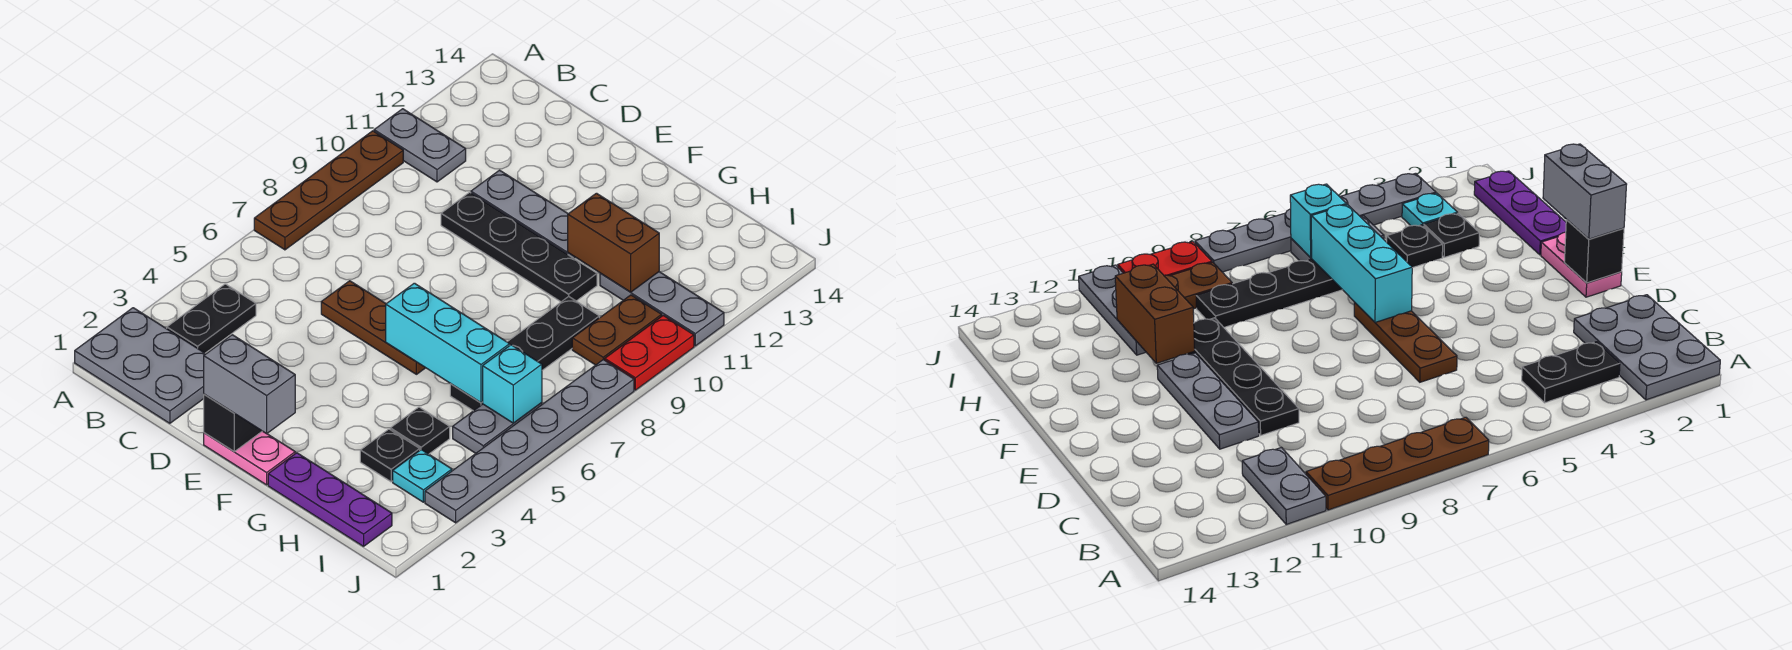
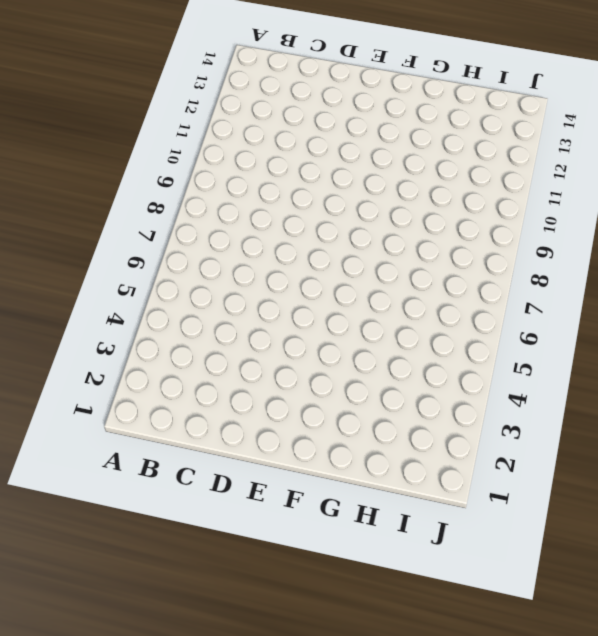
none -> grey plate A1:C2 level 1
none -> brown plate A7:A10 level 1
none -> grey plate A11:B11 level 1

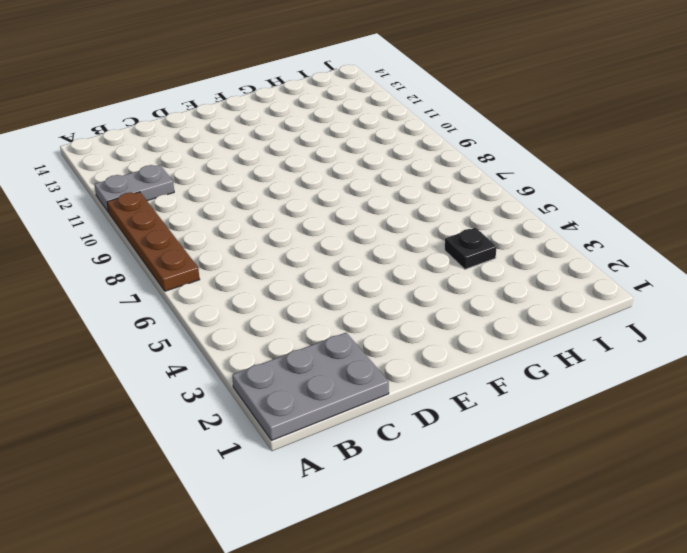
none -> black plate B3:B4 level 1
none -> brown plate D6:F6 level 1
none -> black plate D10:G10 level 1

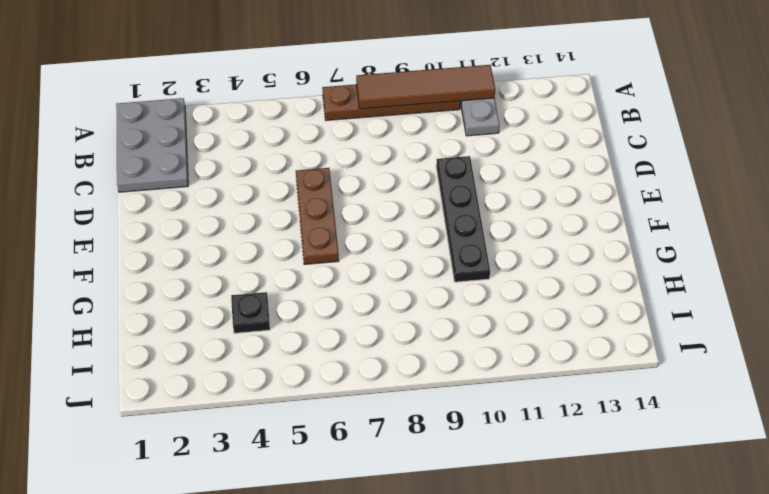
brown tile A8:A11 level 2 -> none
none -> black plate B3:B4 level 1
none -> grey plate D11:F11 level 1
none -> pink plate E1:F1 level 1

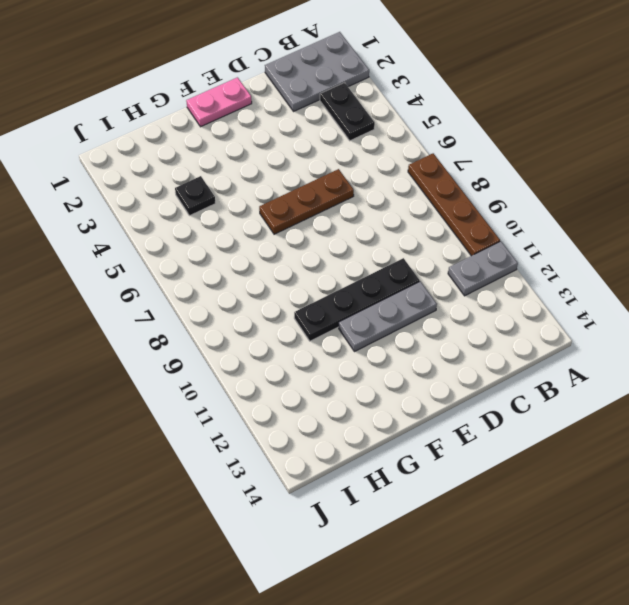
none -> purple plate G1:I1 level 1
none -> black plate H3 level 1
none -> black plate H6:H9 level 1

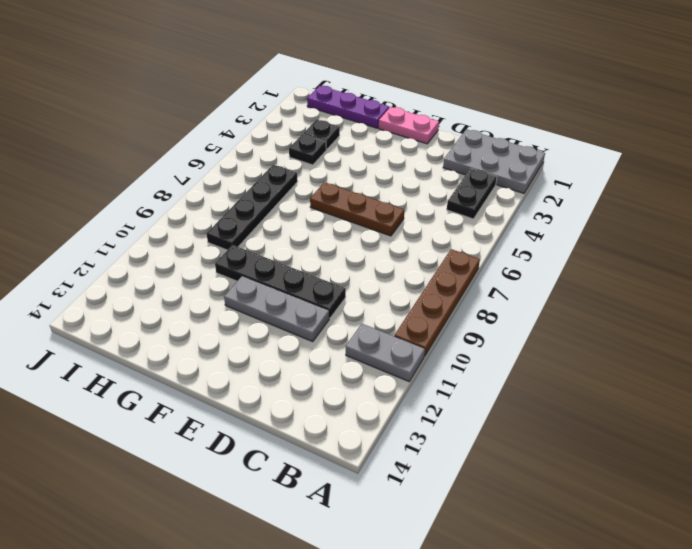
none -> grey plate H11:J11 level 1
none -> cyan plate I3 level 1
none -> grey plate I5:I6 level 1

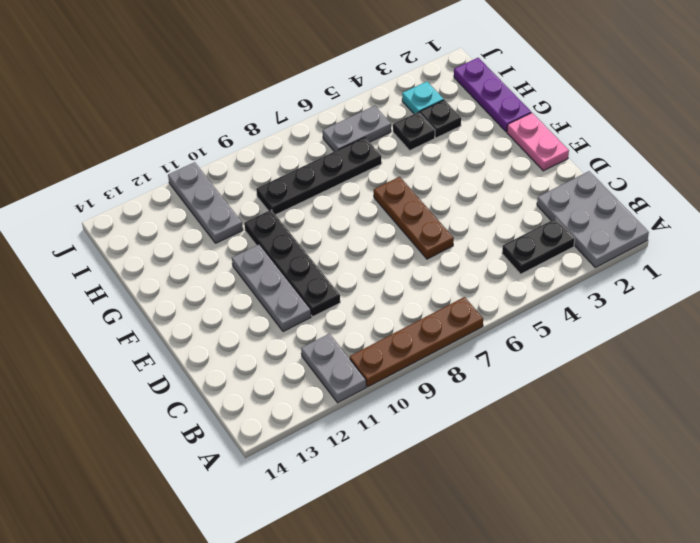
none -> brown plate I9:I10 level 1
none -> grey plate J3:J8 level 1
none -> red plate J9:J10 level 1

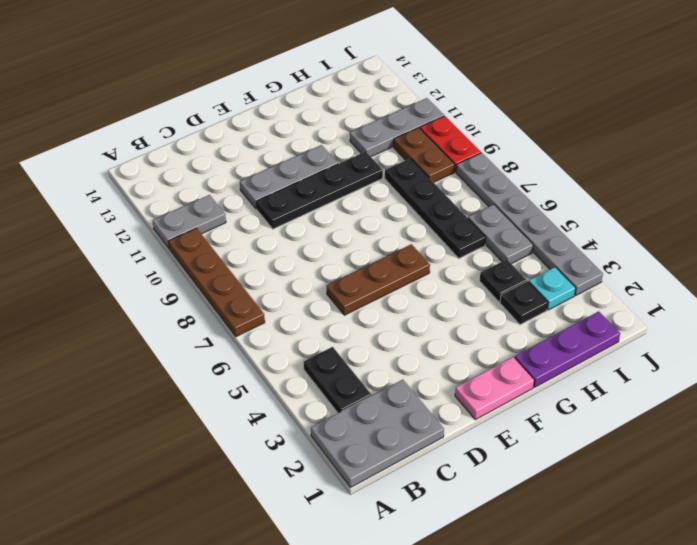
none -> black brick E1 level 2
none -> cyan brick F6:H6 level 2
none -> brown brick G11:H11 level 2

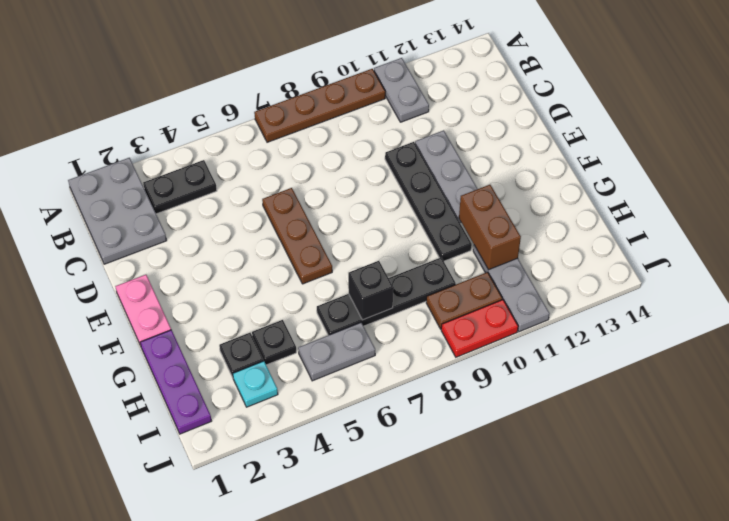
black brick H7 level 2 -> black brick E1 level 2
none -> grey plate J3:J8 level 1
none -> cyan brick F6:H6 level 2
none -> cyan brick I6 level 2

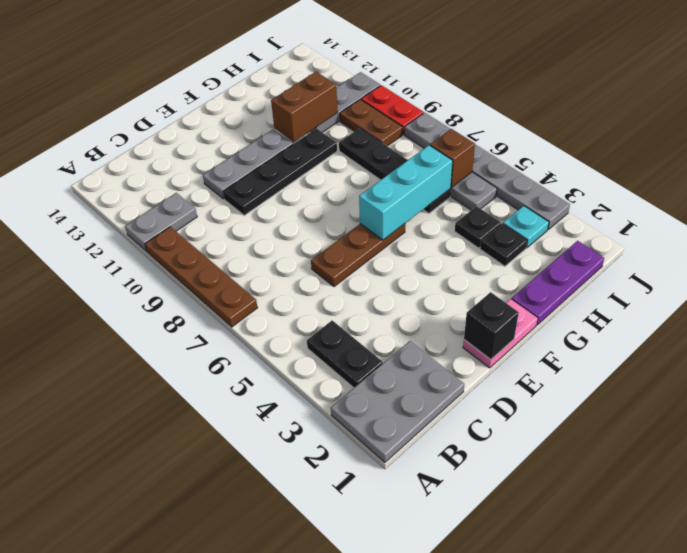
brown brick I6 level 2 -> cyan brick I6 level 2
none -> grey brick E1:F1 level 3

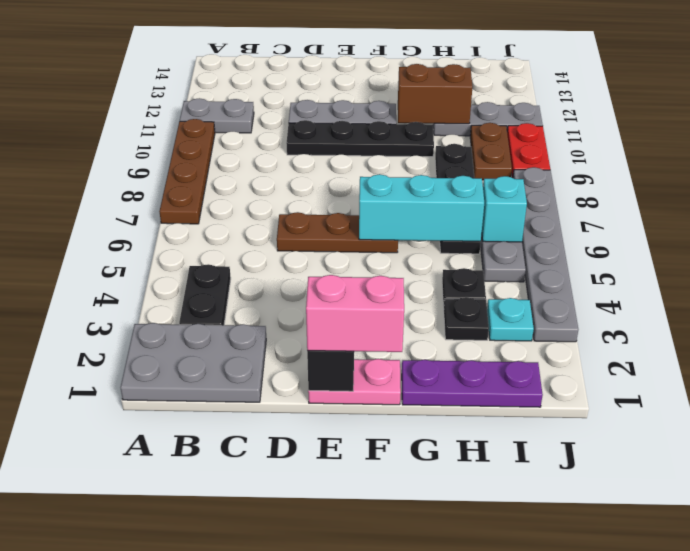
pink brick E1:F1 level 3 -> grey brick E1:F1 level 3

